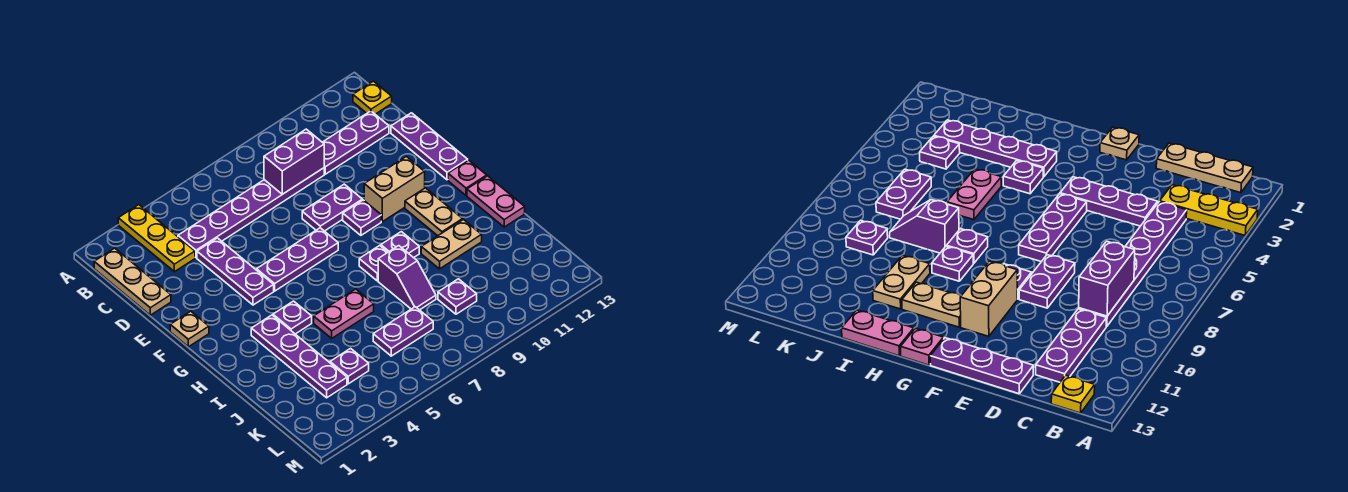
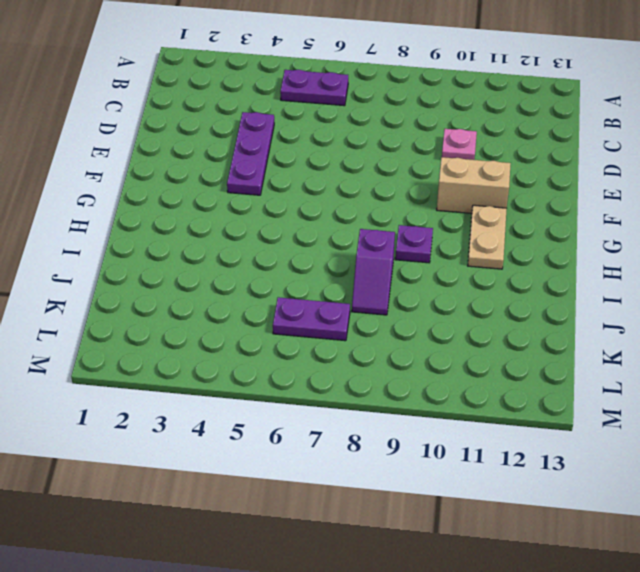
purple plate B5:B6 level 1 -> purple plate E8:E9 level 1
pink plate D10 level 1 -> pink plate G13 level 1
none -> yellow plate A3:C3 level 1
none -> tan plate B1:D1 level 1
none -> yellow plate B13 level 1

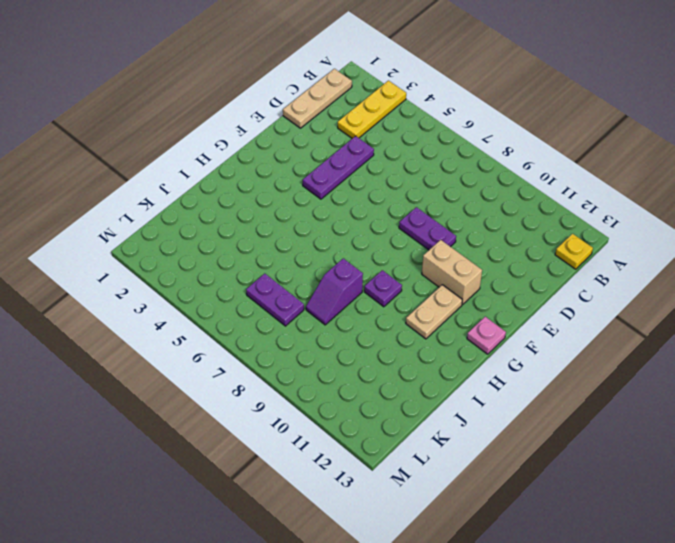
none -> purple plate C4:C9 level 1
none -> purple plate C10:C12 level 1
none -> purple plate D13:F13 level 1

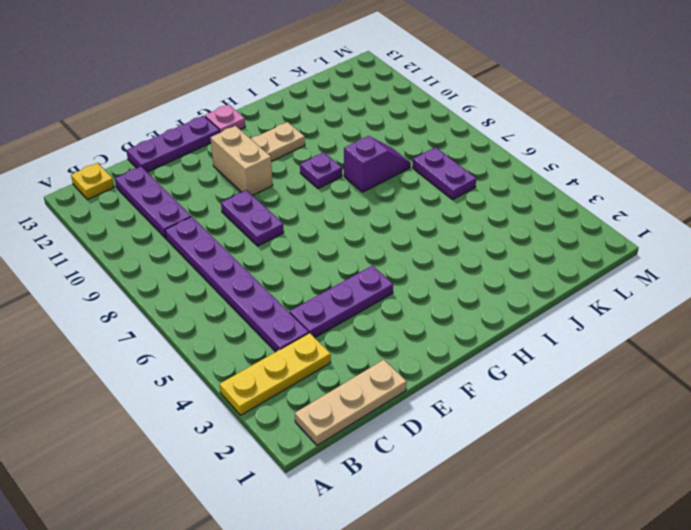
none -> tan plate F1 level 1
none -> purple plate F5:F7 level 1
none -> purple plate F9 level 1

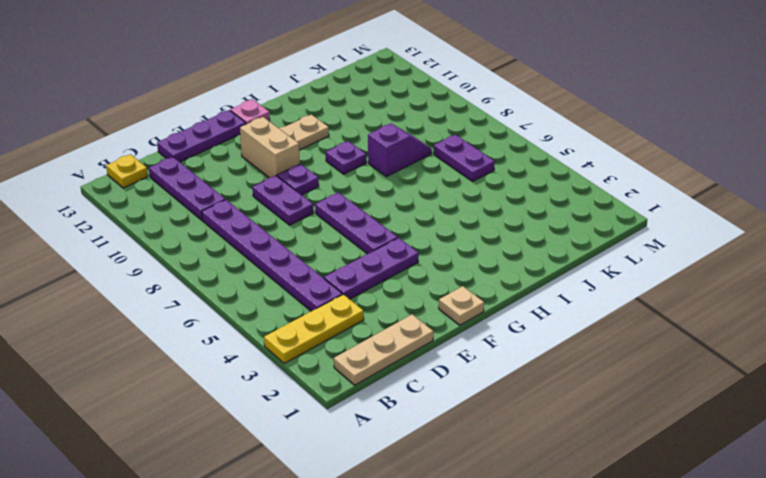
none -> purple plate H3:K3 level 1
none -> purple plate H4 level 1
none -> purple plate H8 level 1

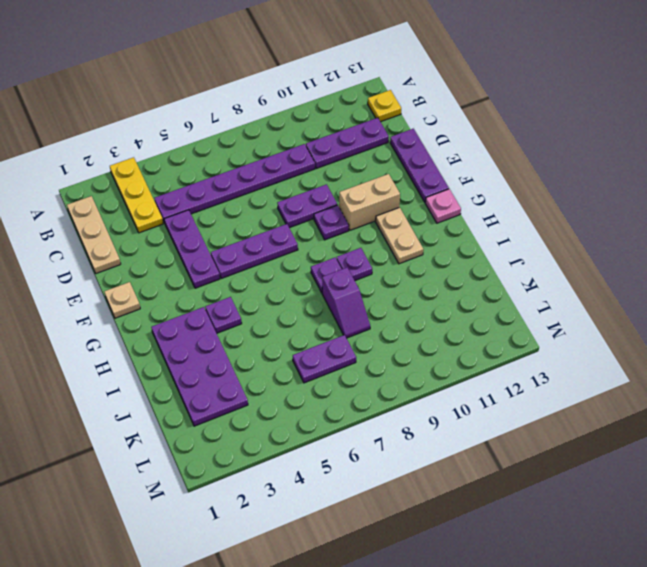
purple plate H2:K3 level 1 -> purple plate H3:K3 level 1
none -> pink plate H13:I13 level 1
none -> pink plate I5:I6 level 1
none -> tan plate I10:I11 level 1

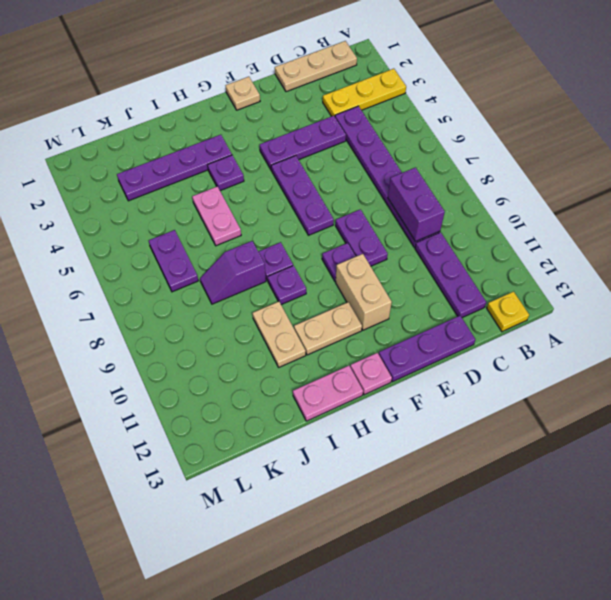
none -> purple plate K4 level 1
none -> purple plate K9 level 1

